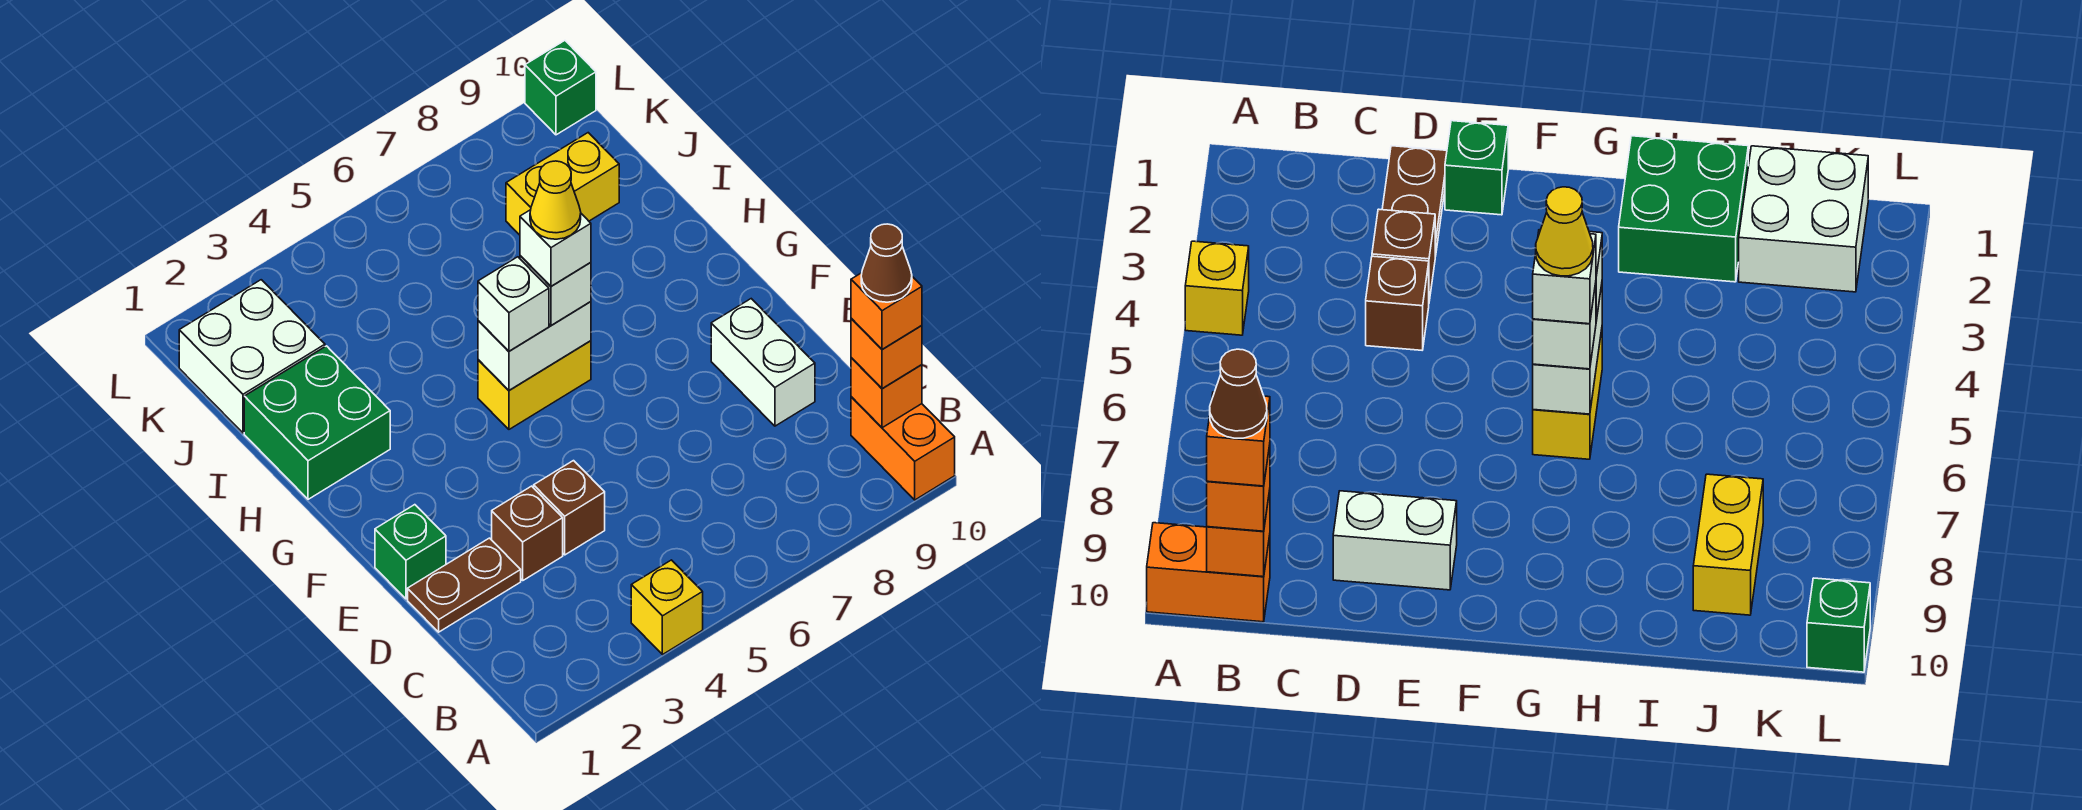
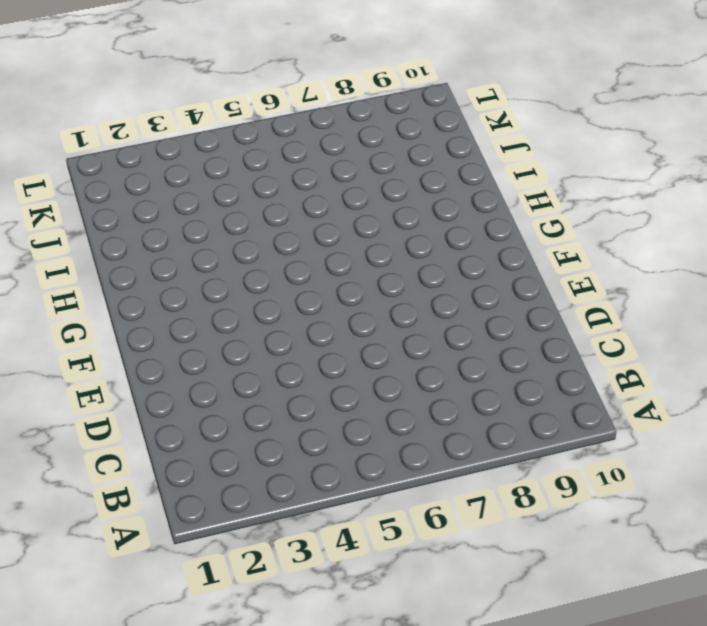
none -> yellow brick A4 level 1
none -> orange brick A10:B10 level 1
none -> brown plate D1:D2 level 1

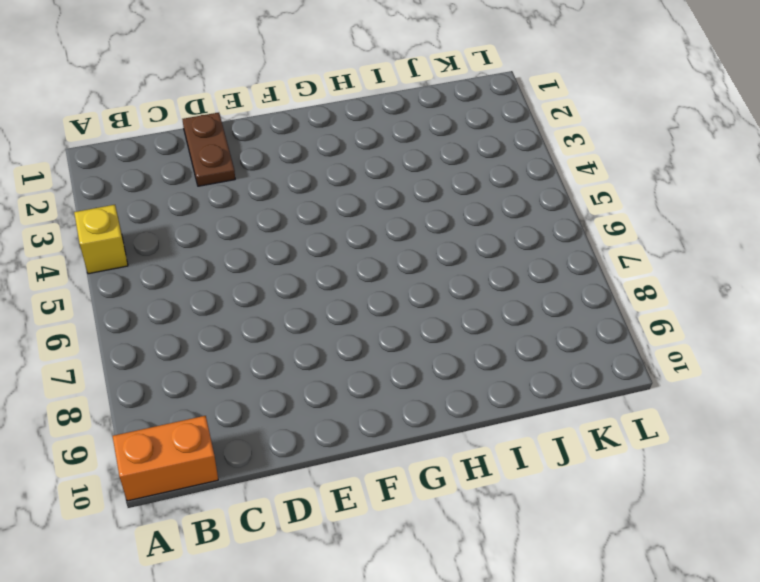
none -> brown brick D3 level 1
none -> brown brick D4 level 1
none -> white brick D9:E9 level 1

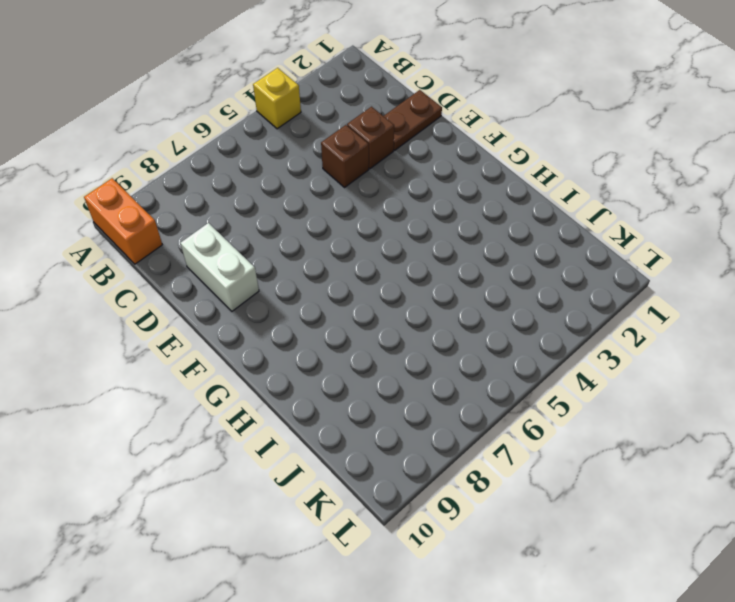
none -> green brick E1 level 1
none -> yellow brick G5:G6 level 1
none -> green brick H1:I2 level 1

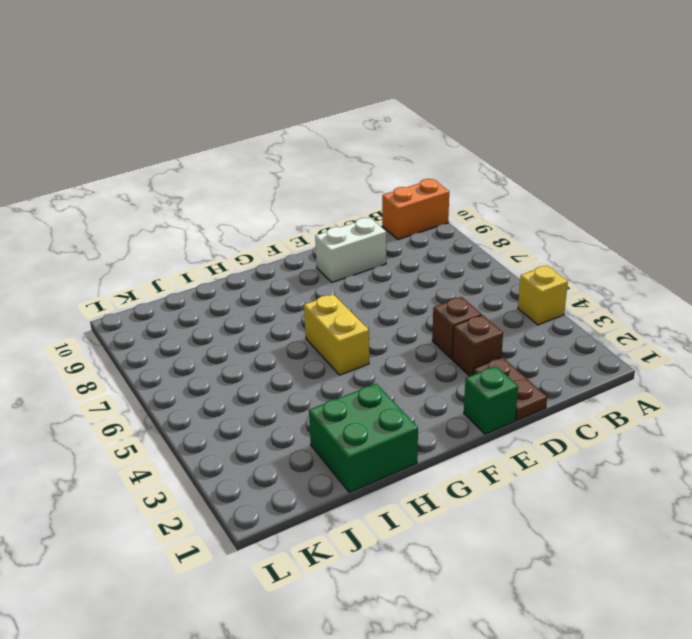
none -> white brick J1:K2 level 1
none -> yellow brick J8:J9 level 1
none -> green brick L10 level 1

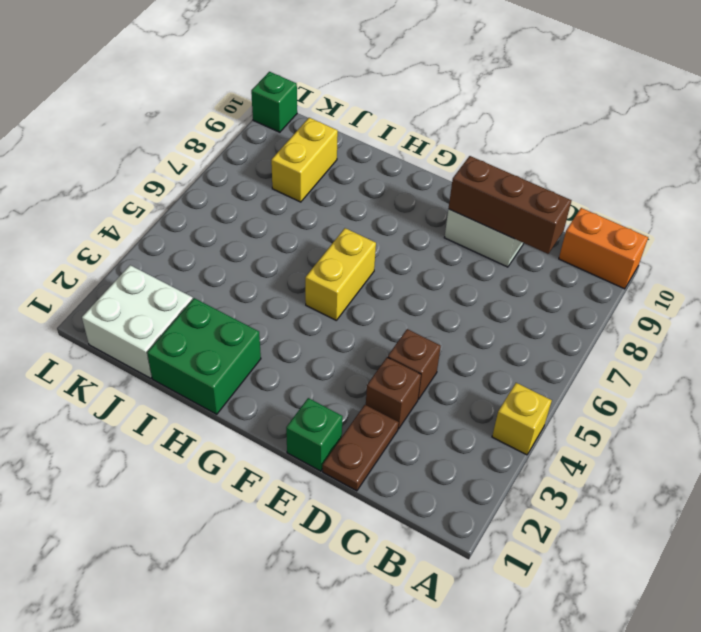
brown brick C9:E9 level 2 -> none
none -> orange brick B10 level 2
none -> white brick G5:G6 level 2
none -> orange brick B10 level 3

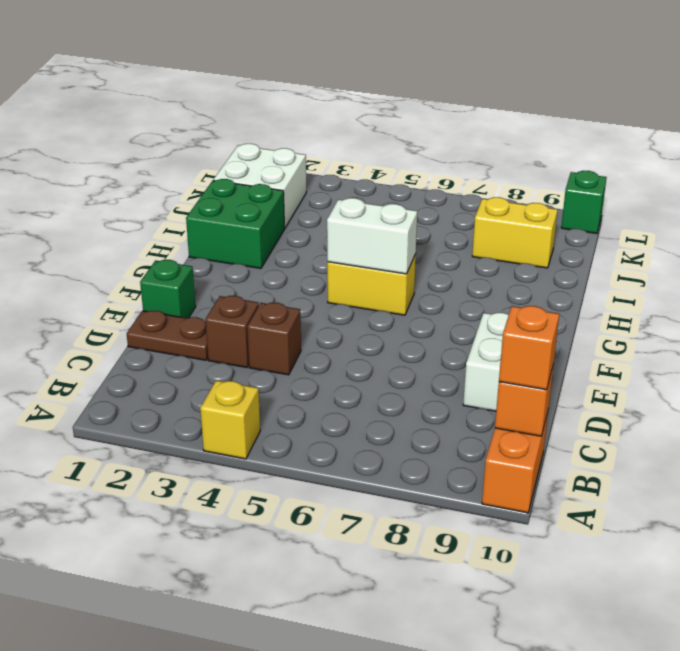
none -> white brick G5 level 3
none -> white brick G6 level 3
none -> orange brick B10 level 4

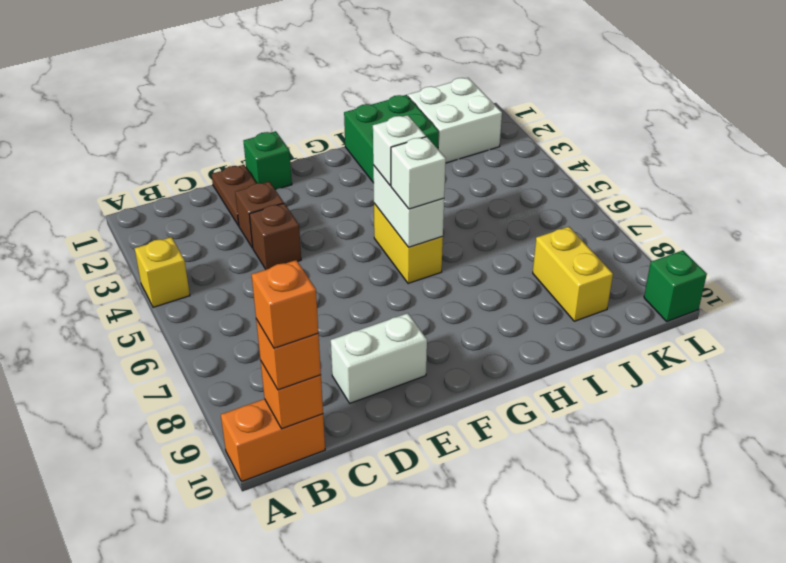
none -> white brick G6 level 4
none -> brown cone B10 level 5
none -> yellow cone G6 level 5

